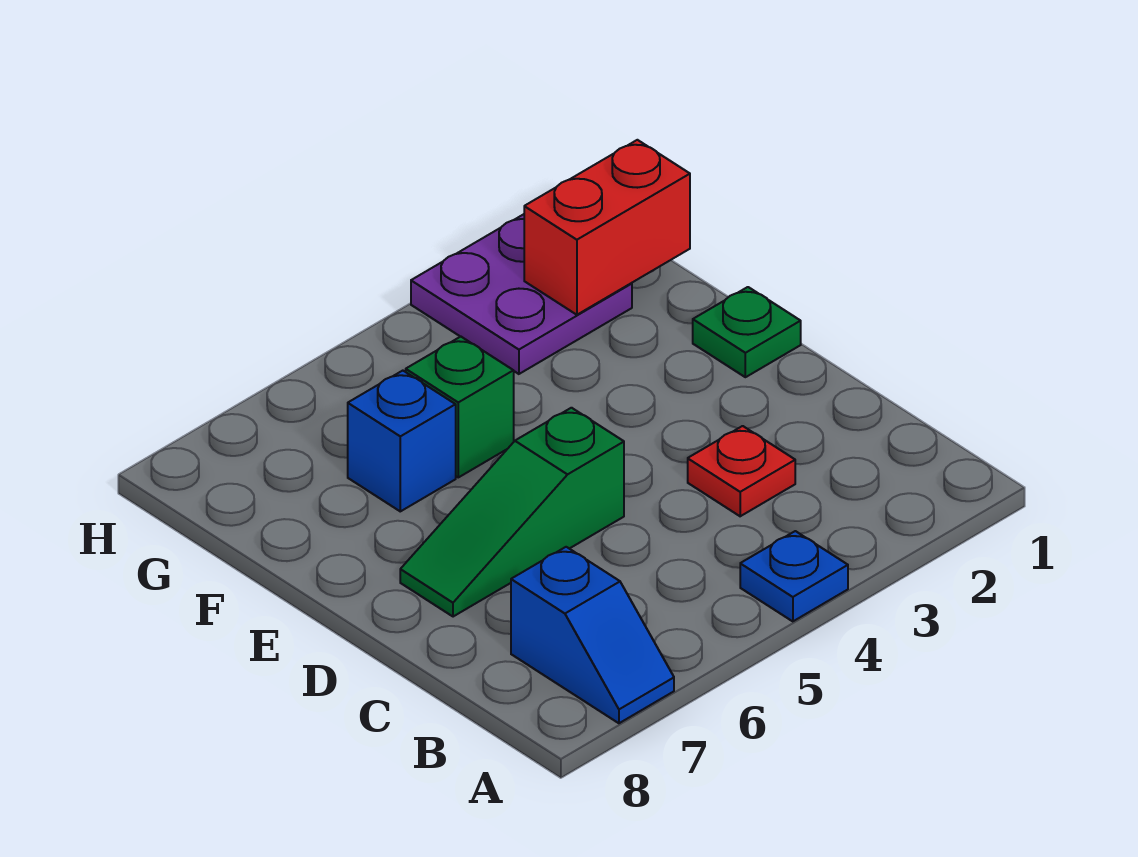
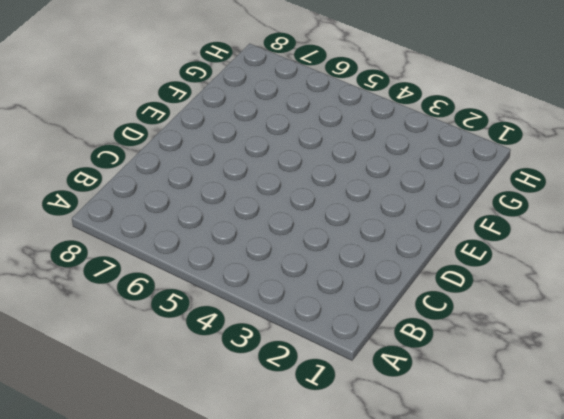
none -> blue plate A4 level 1
none -> blue slope A7:B7 level 1 top B

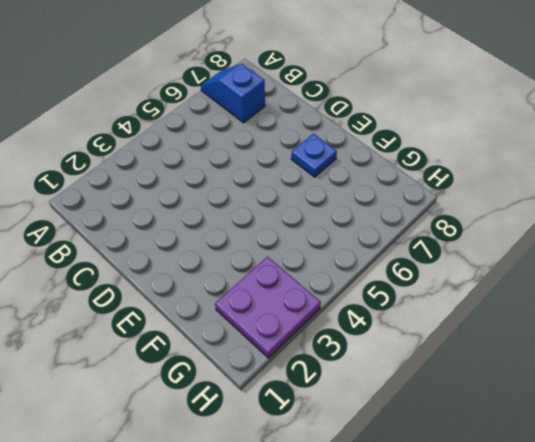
blue plate E7 level 1 -> blue plate A4 level 1
none -> red plate C3 level 1
none -> green slope D5:D7 level 1 top 5

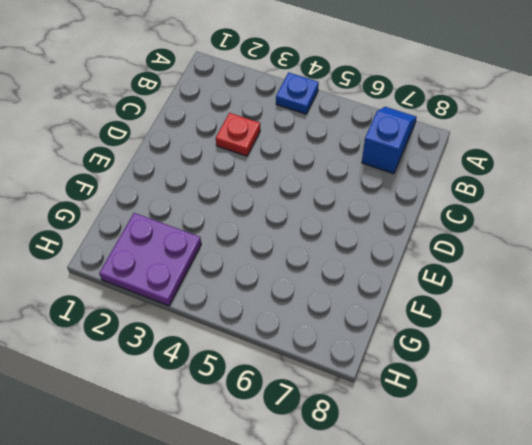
none -> green slope D5:D7 level 1 top 5
none -> green plate E1 level 1

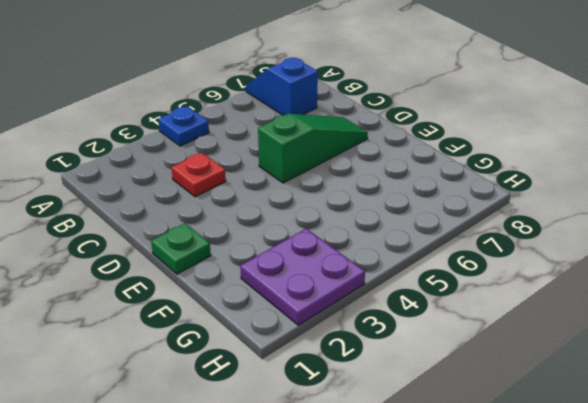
none -> green brick F5 level 1
none -> blue brick F6 level 1

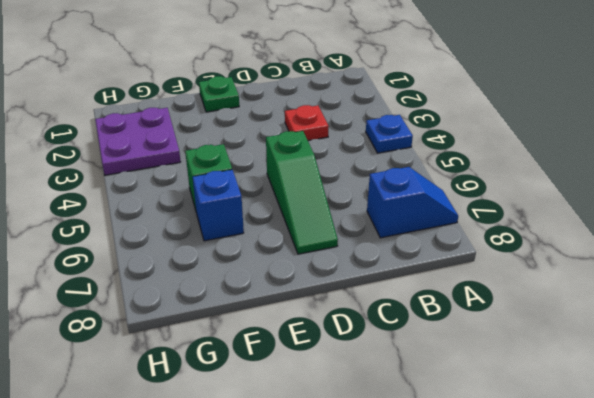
none -> red brick G1:G2 level 2

